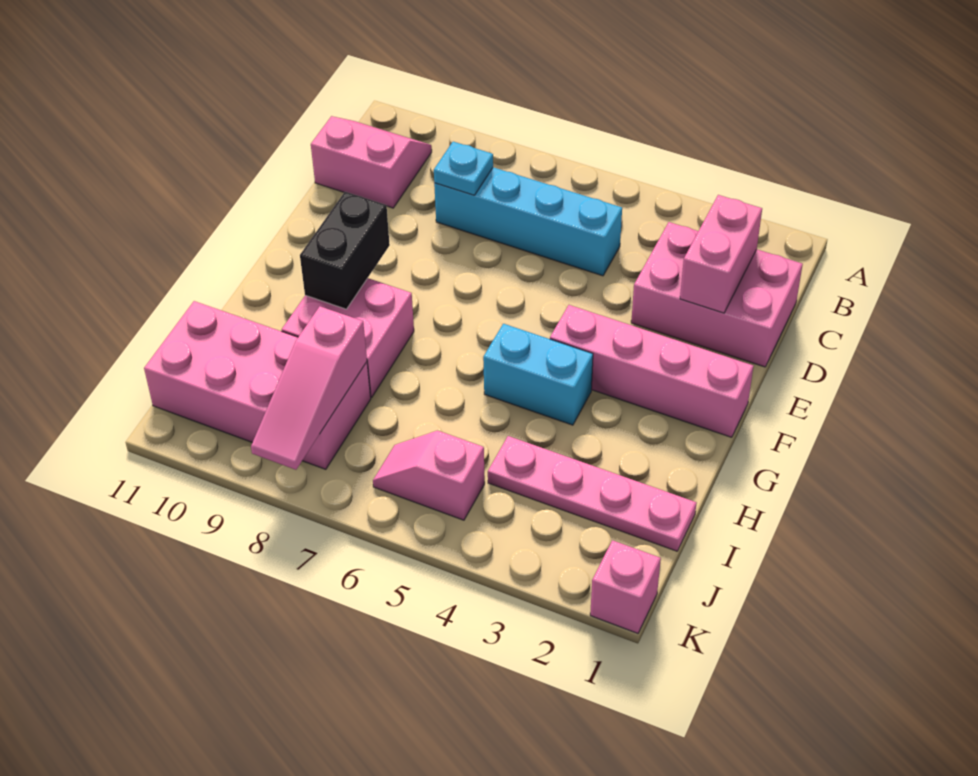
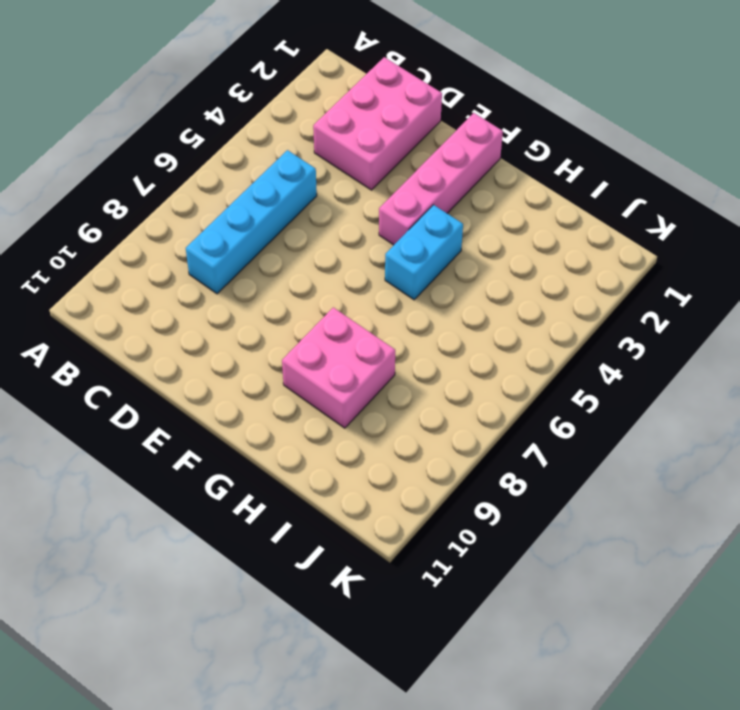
none -> pink slope B10:C11 level 1 top C
none -> pink plate I1:I4 level 1
none -> pink brick I8:J11 level 1

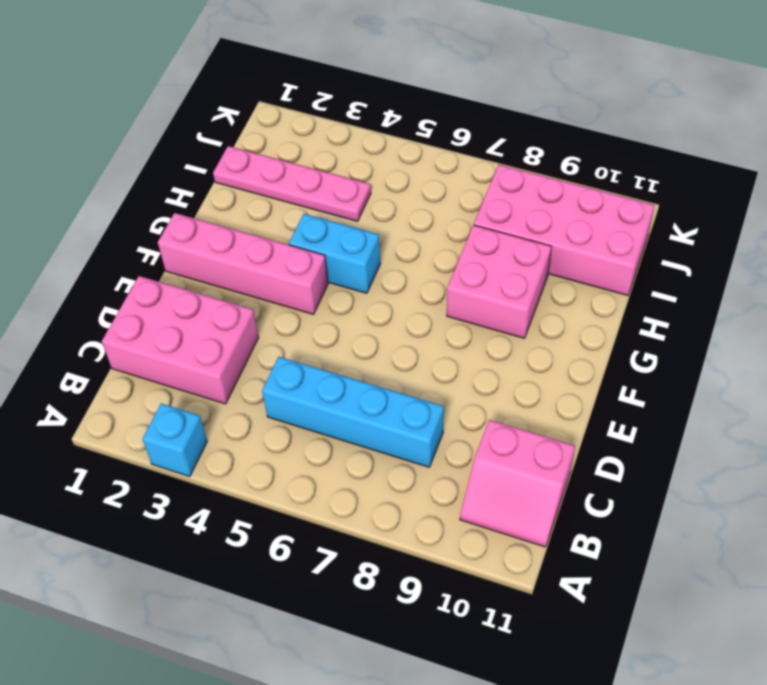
cyan brick A3 level 1 -> none
none -> pink slope J5:J6 level 1 top 5
none -> pink brick K1 level 1
none -> pink brick C2:D2 level 2

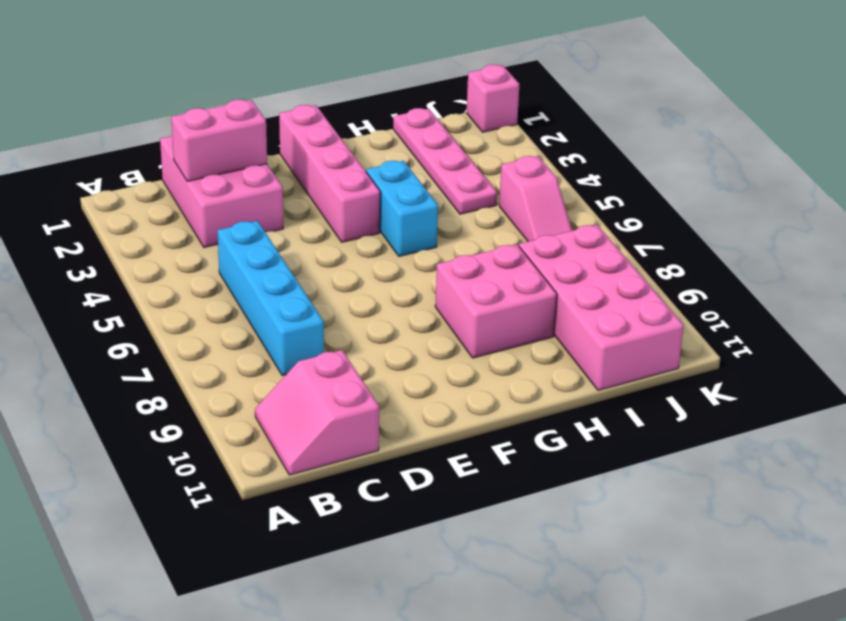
none -> cyan plate C8 level 2
none -> black brick F9:G9 level 2
none -> pink slope I8:K8 level 2 top I

